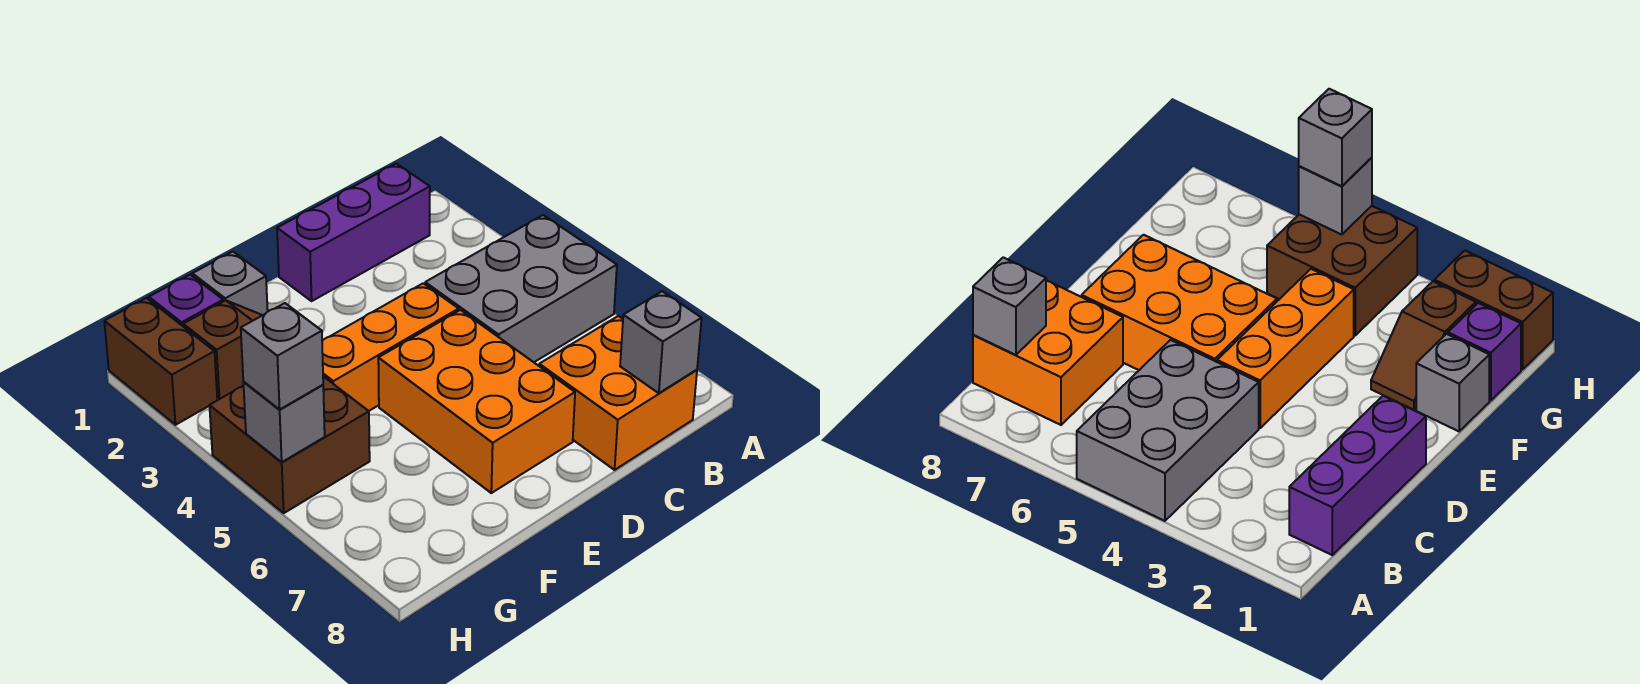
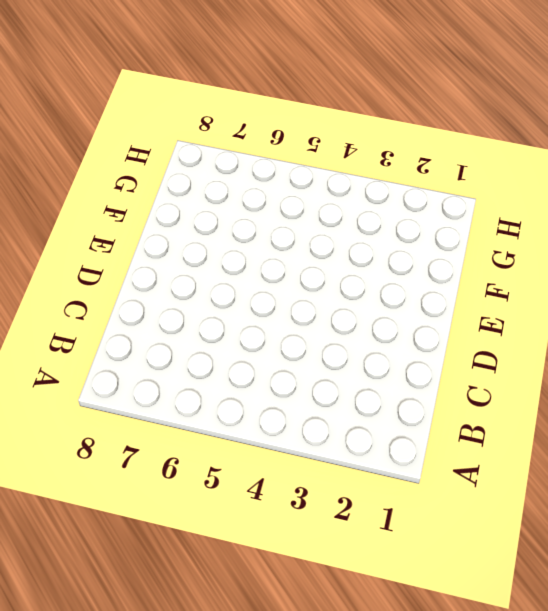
none -> grey brick A4:C5 level 1
none -> purple brick B1:D1 level 1
none -> orange brick B7:C8 level 1

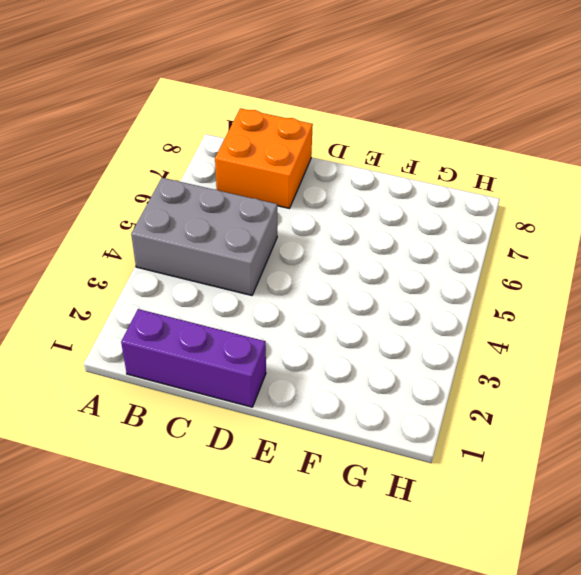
none -> orange brick D4:F4 level 1
none -> orange brick D5:E7 level 1
none -> grey brick F1 level 1

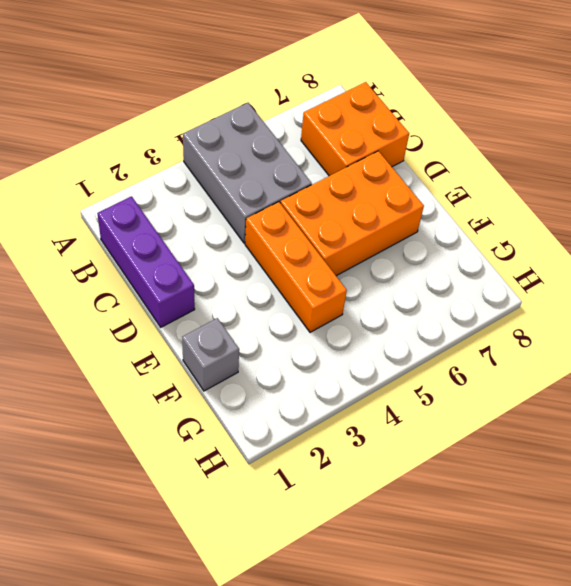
none -> brown slope F2:G2 level 1 top G
none -> purple brick G1 level 1
none -> brown brick G4:H5 level 1

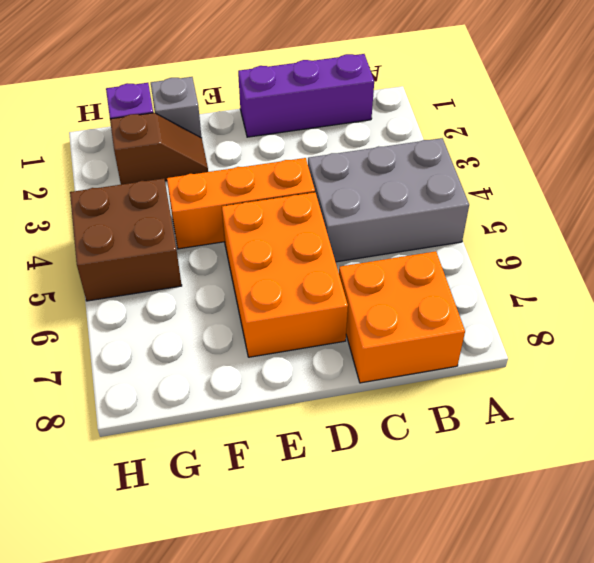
none -> brown brick H1:H2 level 1
none -> grey brick B8 level 2
none -> grey brick H5 level 2

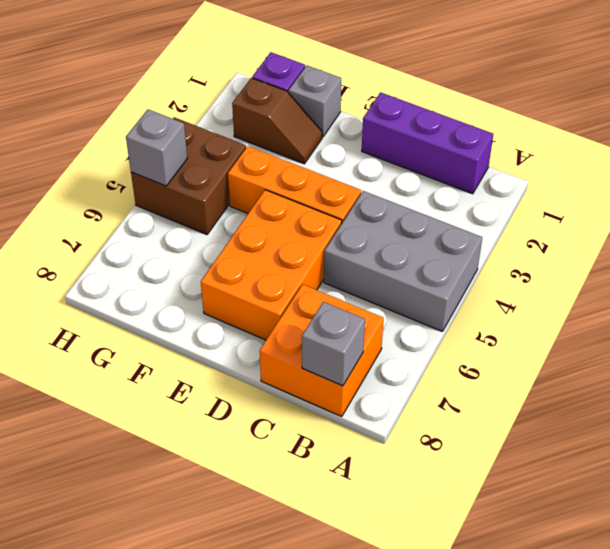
none -> brown brick H1:H2 level 1
none -> grey brick H5 level 3

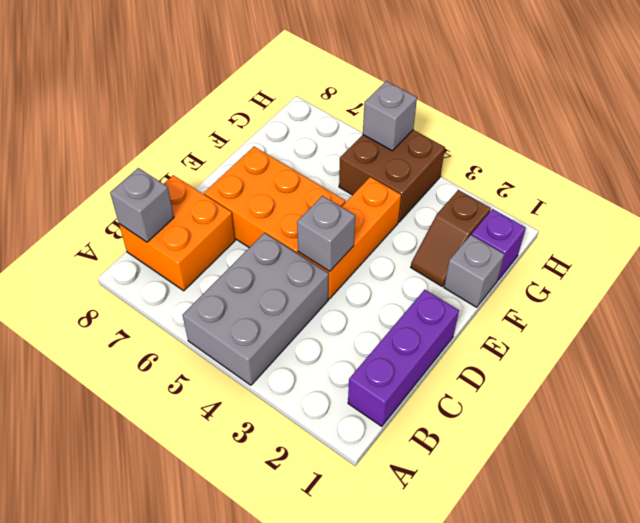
grey brick D4 level 2 -> grey brick H5 level 3
none -> brown brick H1:H2 level 1

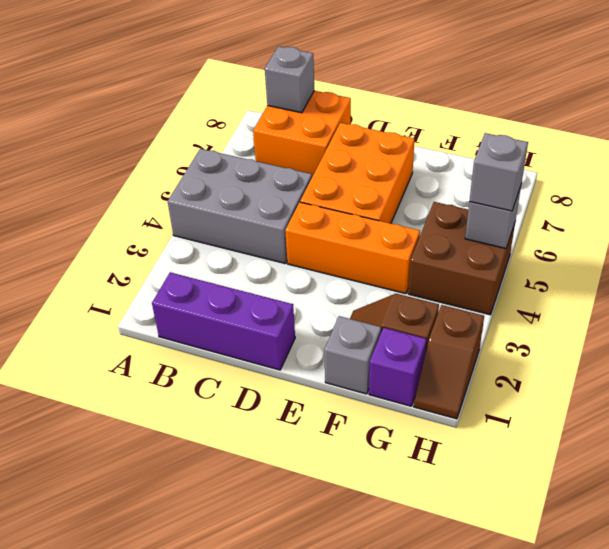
brown slope H1:H2 level 1 top 2 -> brown brick H1:H2 level 1

